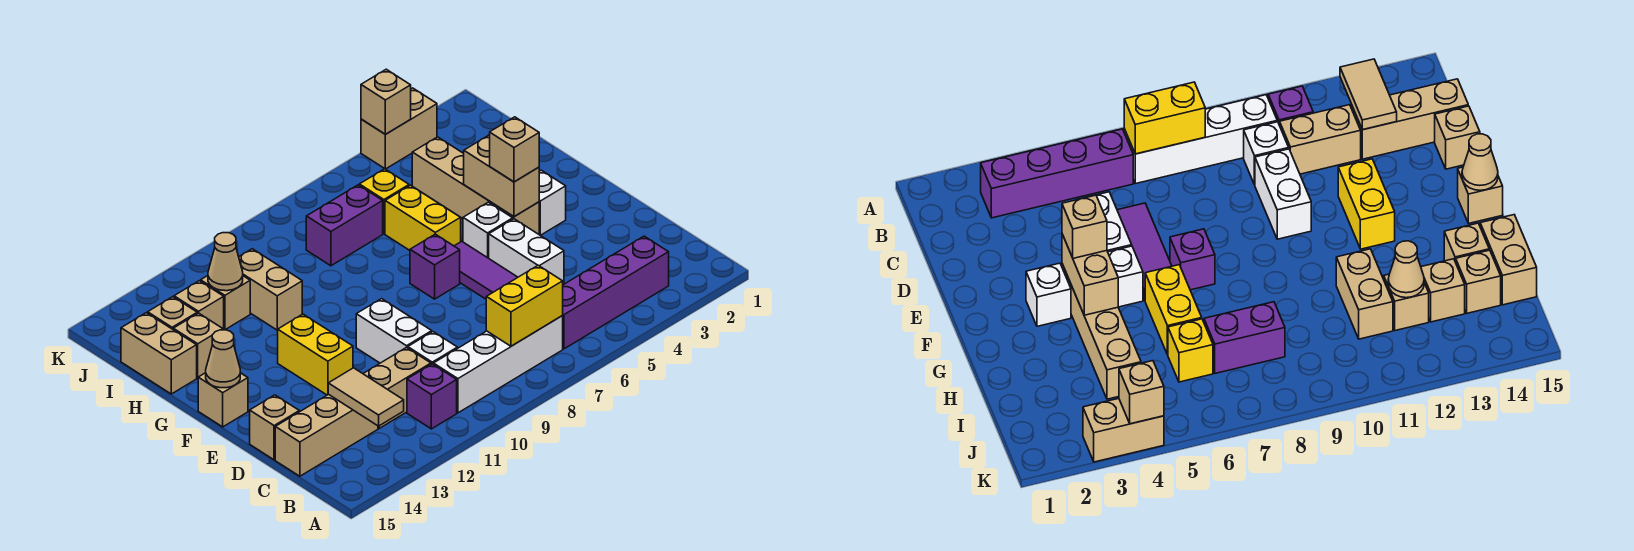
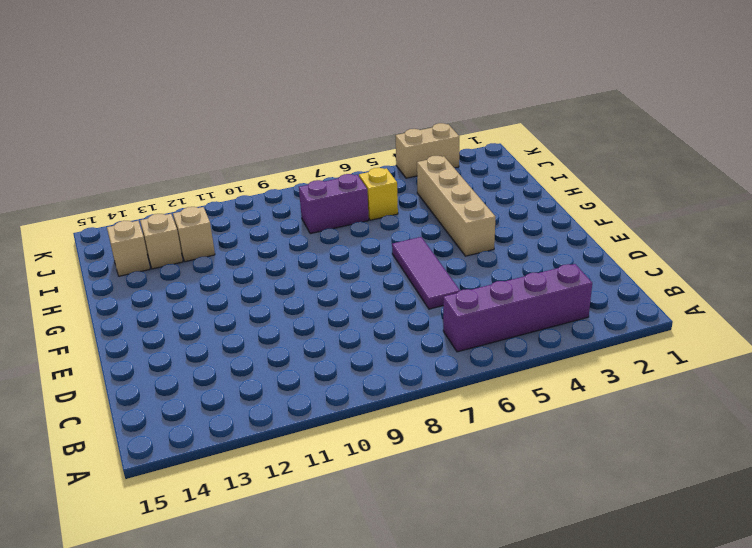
none -> white brick B7:B10 level 1
none -> purple brick B11 level 1
none -> white brick C10 level 1
none -> tan brick C11:C12 level 1

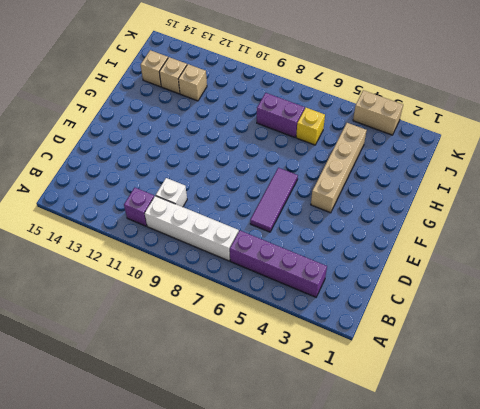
none -> tan brick C11:C12 level 1
none -> tan brick C13:C15 level 1
none -> white brick D5:E5 level 1
none -> white brick D10:E10 level 1

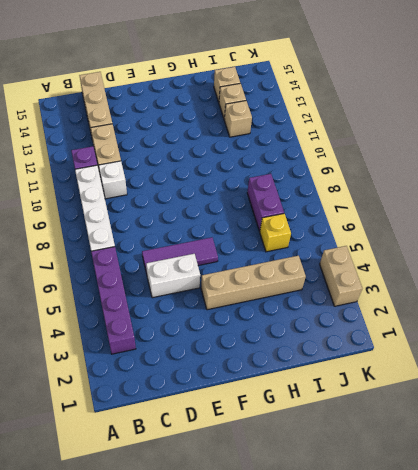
none -> white brick D10:E10 level 1
none -> tan brick D15 level 1
none -> yellow brick E12:F12 level 1
none -> white brick F3 level 1

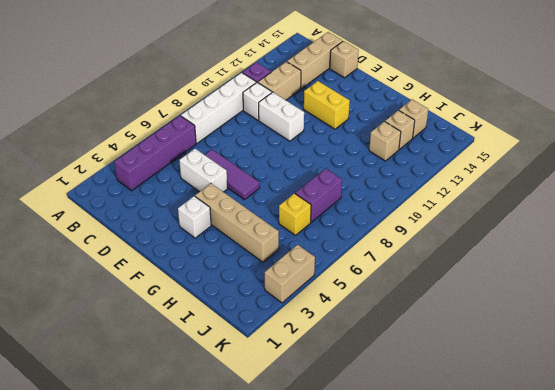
none -> white brick F5 level 1
none -> purple brick F7 level 1
none -> tan brick F15 level 1
none -> yellow brick G6:H6 level 1

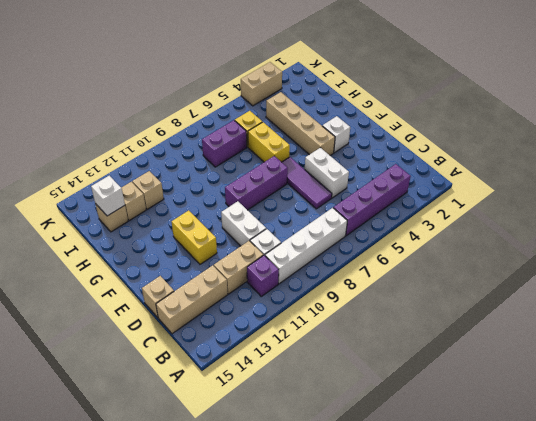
purple brick F7:F9 level 1 -> purple brick F7 level 1
white brick I14 level 2 -> white brick F5 level 1
none -> tan brick F15 level 1
none -> tan brick H11:I11 level 1
none -> tan brick H14 level 1
none -> tan brick H15:I15 level 1

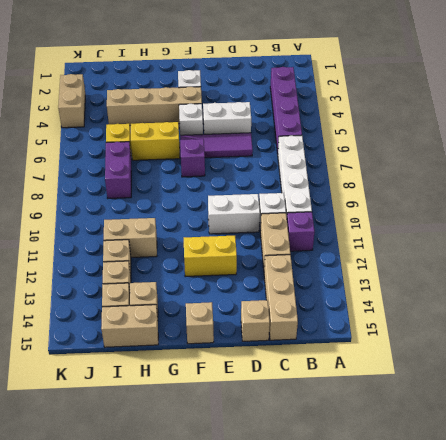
none -> yellow brick B7:B8 level 2
none -> tan tile B13:C13 level 2
none -> tan brick F4:G4 level 2
none -> tan cone F15 level 2

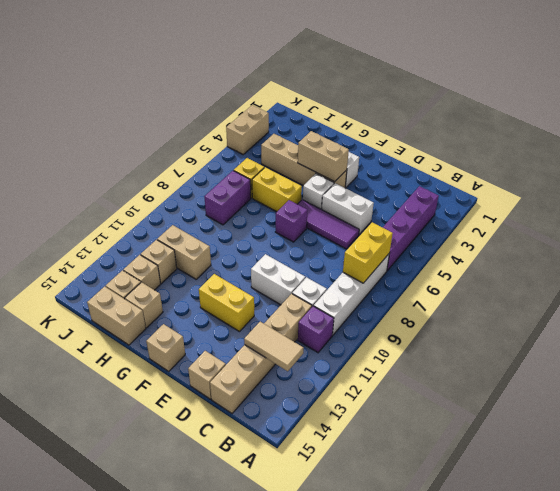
none -> tan cone F15 level 2
none -> tan cone I12 level 2
none -> tan brick K4 level 2
none -> tan brick F4 level 3

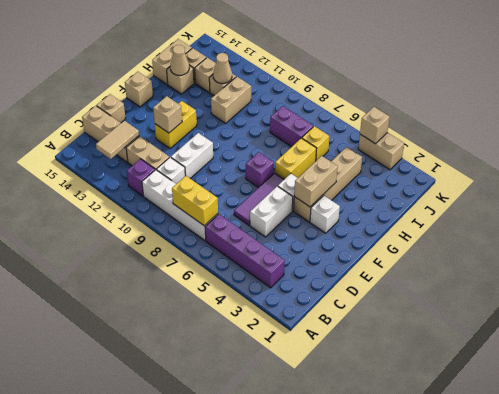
tan brick E12 level 2 -> tan brick F4 level 3
tan cone H14 level 2 -> tan cone F15 level 2

